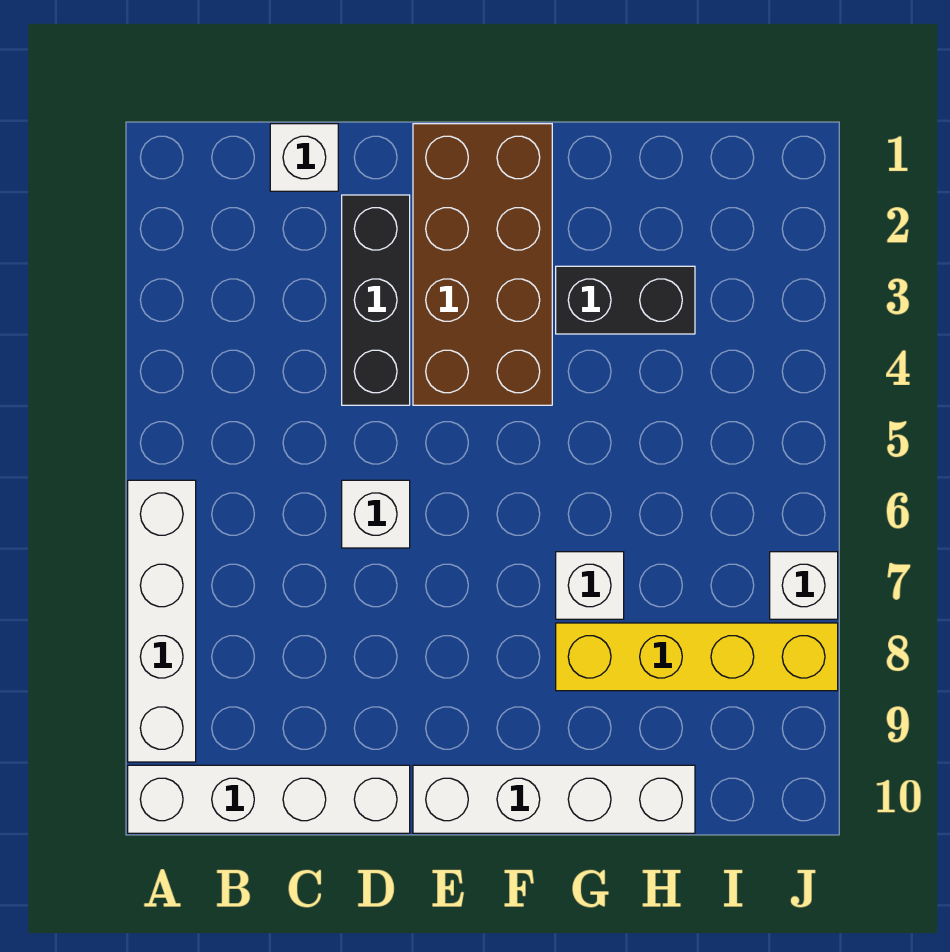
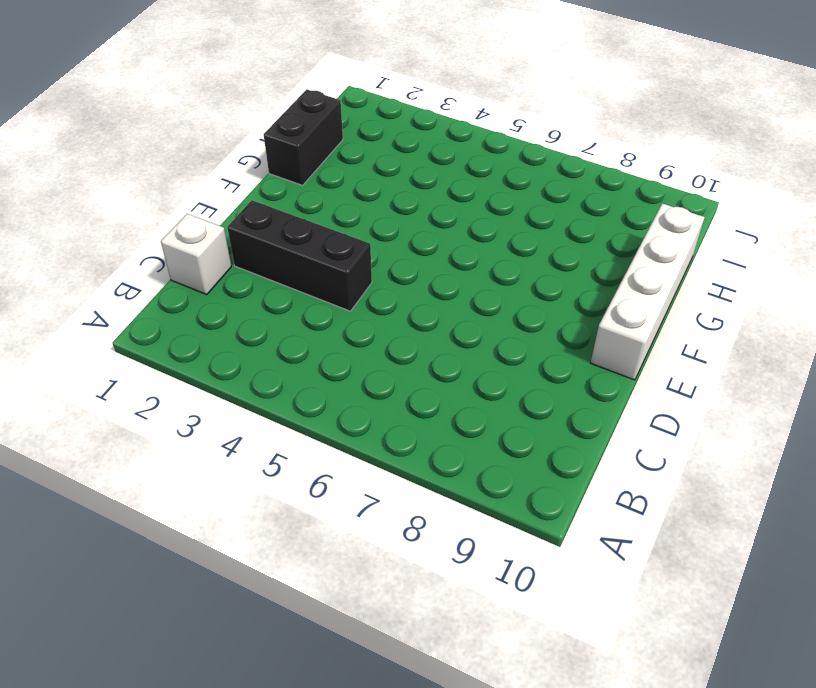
black brick G1:H1 level 1 -> black brick G3:H3 level 1
none -> white brick A6:A9 level 1
none -> white brick A10:D10 level 1

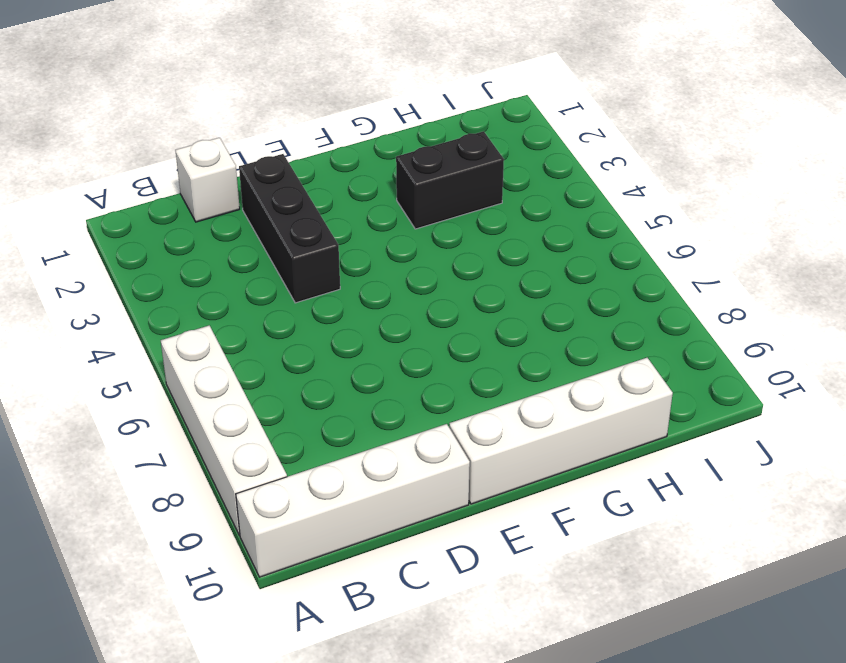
none -> white brick D6 level 1
none -> brown brick E1:F4 level 1

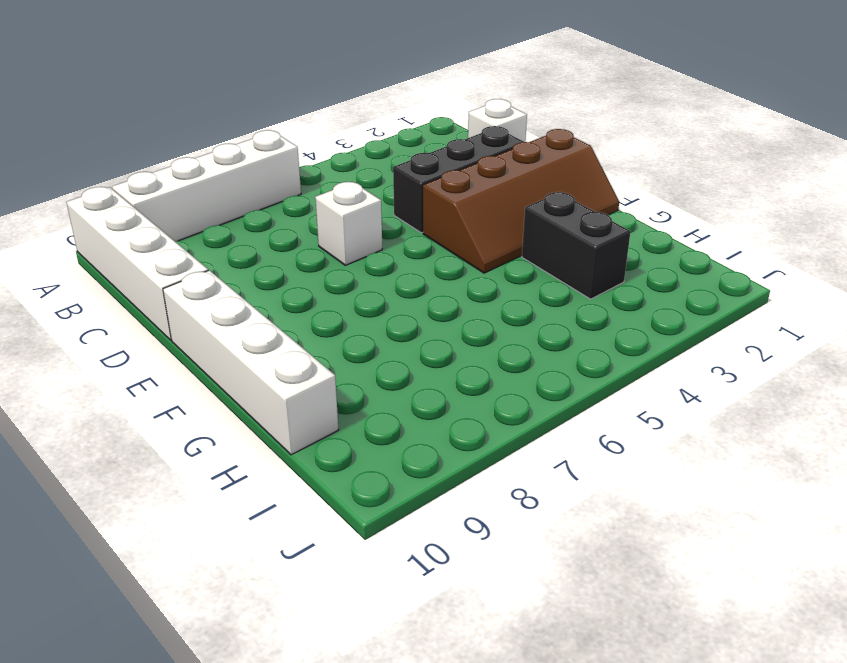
brown slope E1:F4 level 1 top E -> brown brick E1:F4 level 1
none -> white brick G7 level 1
none -> yellow brick G8:J8 level 1

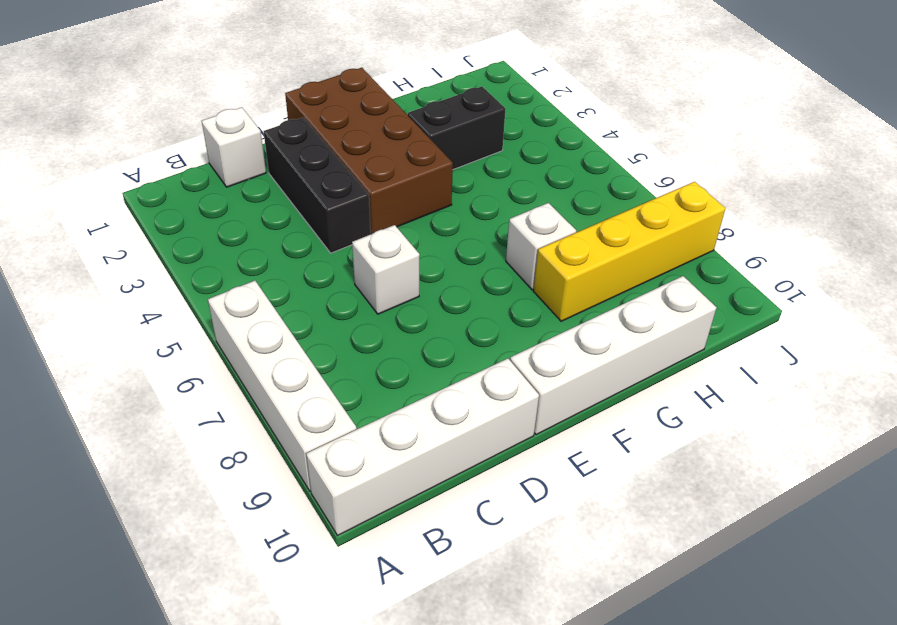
none -> white brick J7 level 1

